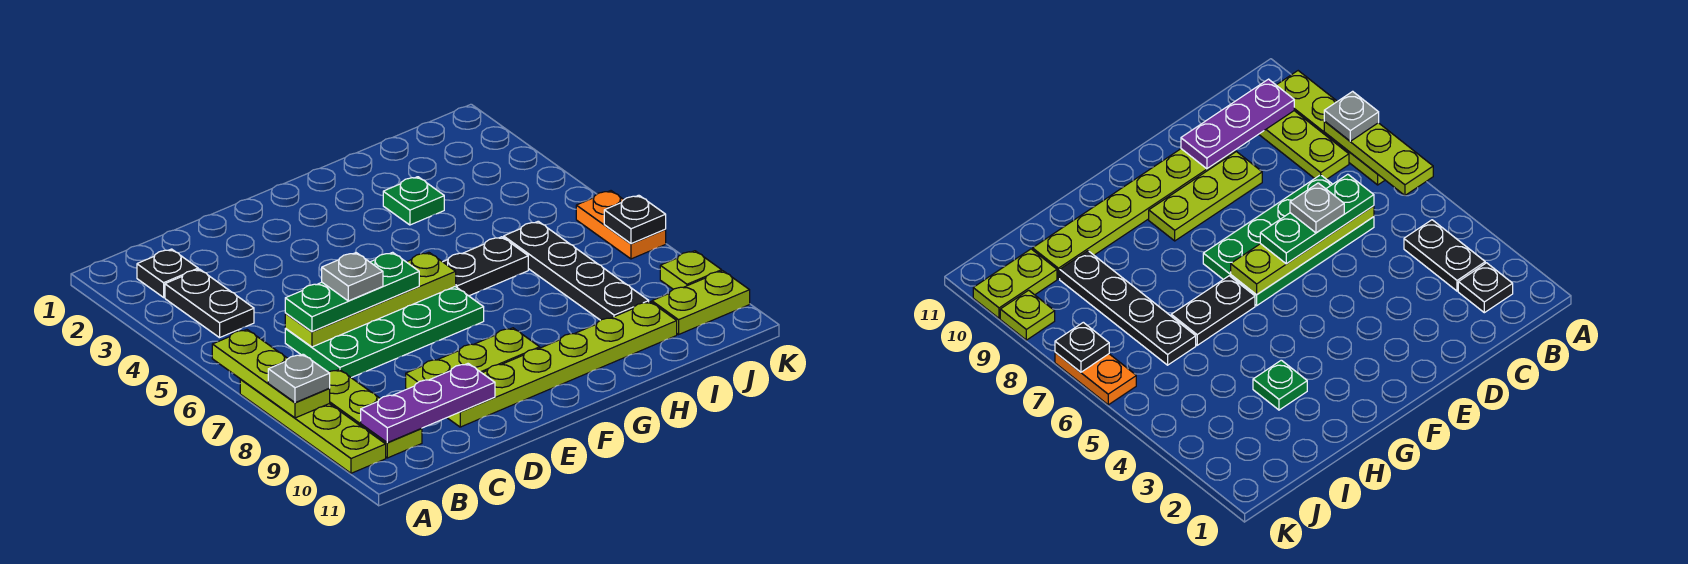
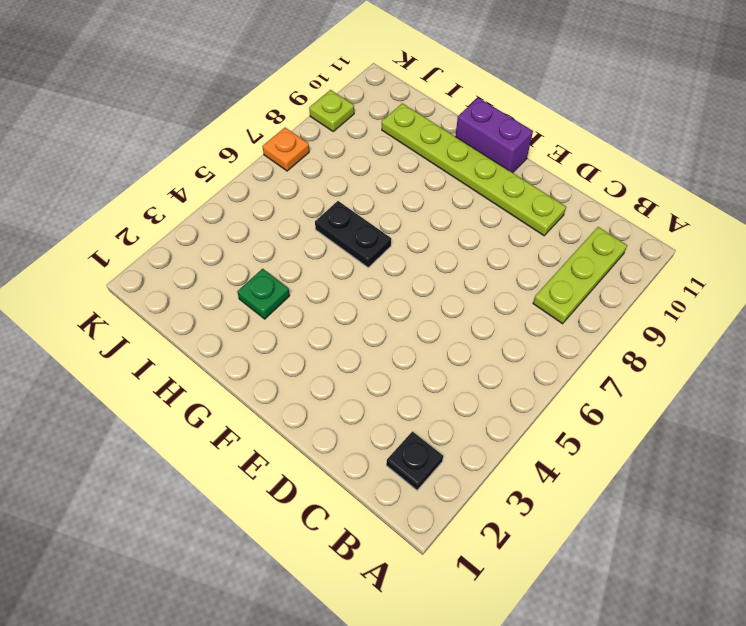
purple brick F11:G11 level 1 -> none
orange plate K7 level 1 -> orange plate K6:K7 level 1
none -> lime plate A7:A10 level 1
none -> black plate B3:B4 level 1
none -> green plate C6:F7 level 1

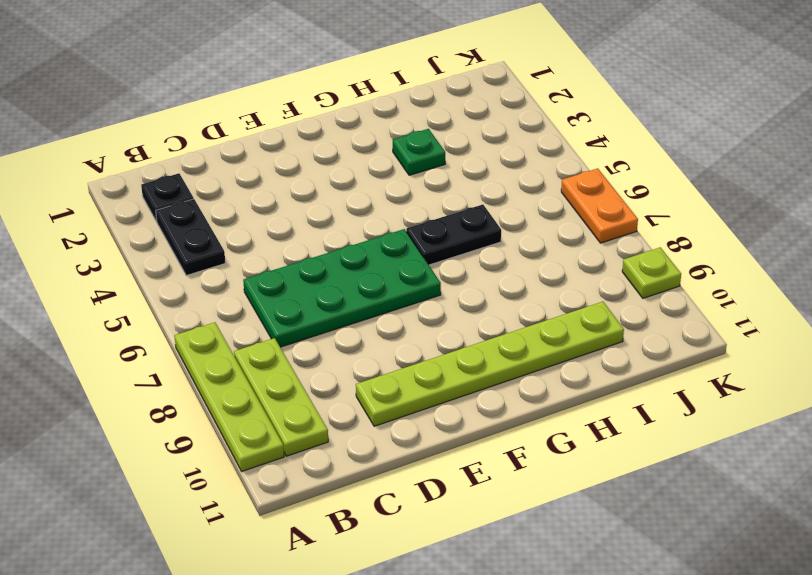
none -> lime plate D9:F9 level 1
none -> black plate I6:I9 level 1
none -> lime plate J10:K10 level 1

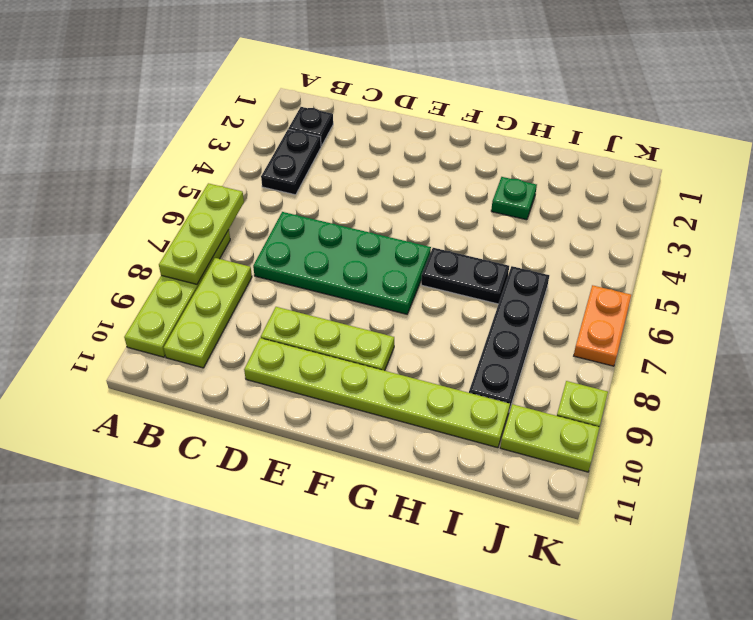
none -> purple plate B10:D10 level 2
none -> lime plate C6:F6 level 2
none -> black plate K7 level 2

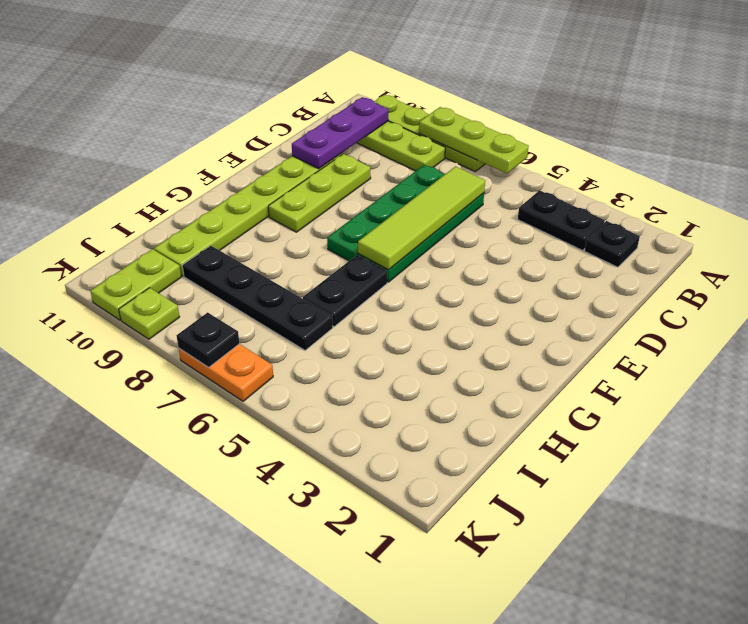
lime tile C6:F6 level 2 -> lime plate C6:F6 level 2
none -> green plate H3 level 1
none -> grey plate A8 level 3
none -> green plate C6:E6 level 3

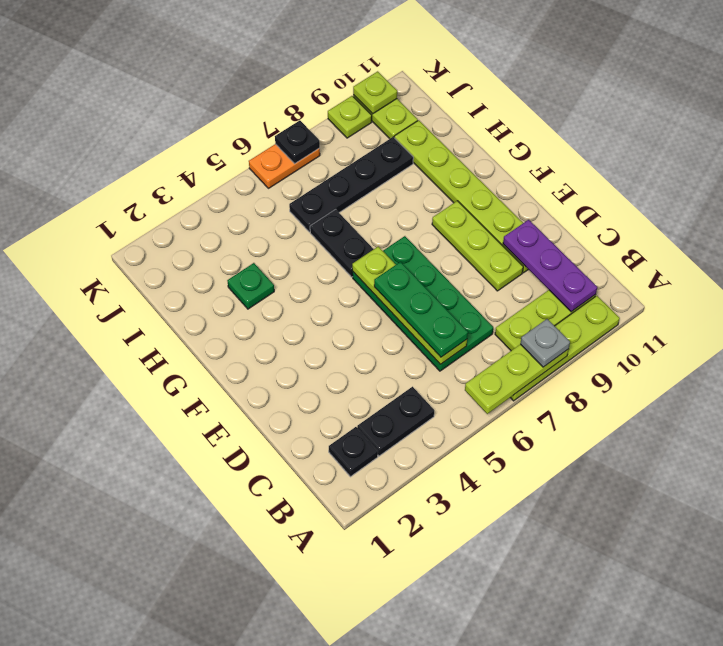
lime plate K10 level 2 -> none
none -> grey plate D6 level 4

